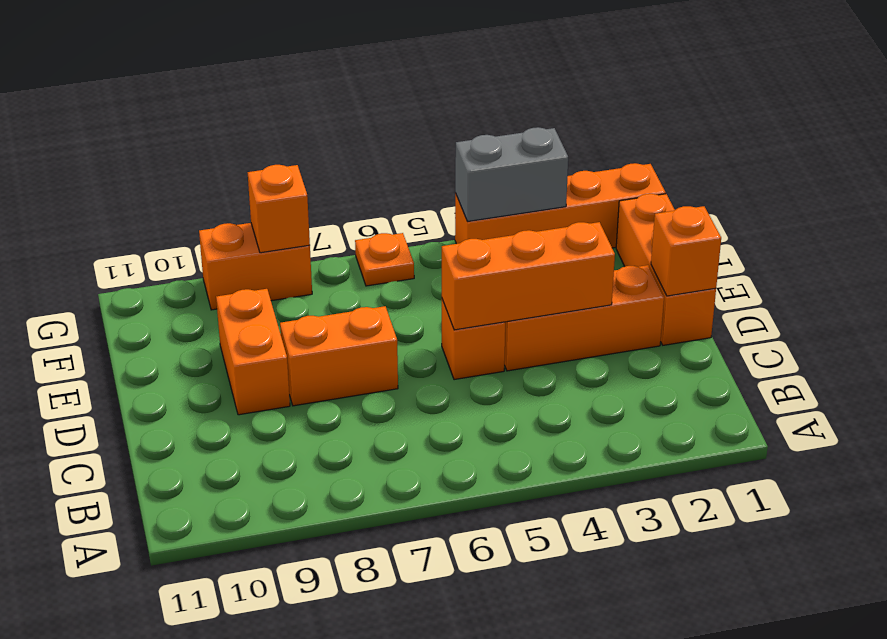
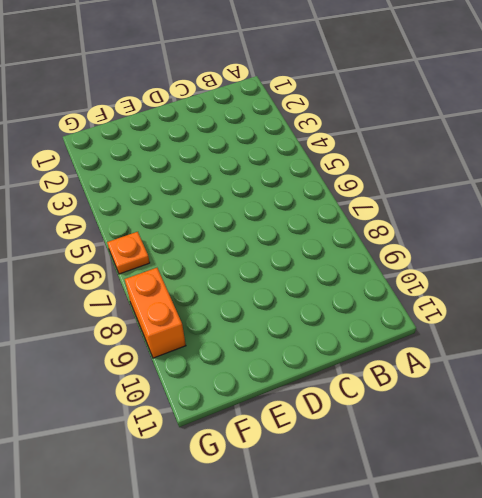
none -> orange brick D1:F1 level 1
none -> orange brick D2:D4 level 1
none -> orange brick D5 level 1

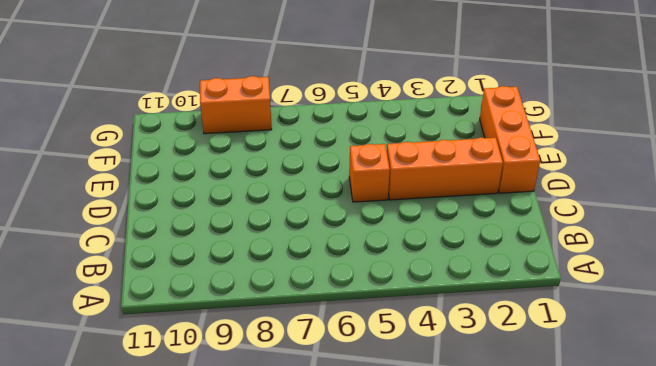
none -> orange brick D7:D8 level 1
none -> orange brick D9:E9 level 1
none -> orange brick G1:G4 level 1

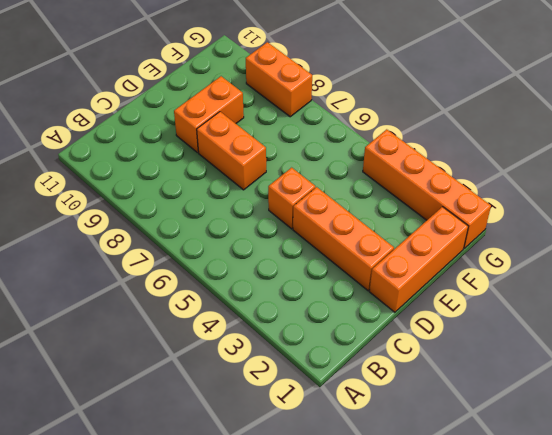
none -> orange plate G6 level 1
none -> orange brick D1 level 2
none -> orange brick D3:D5 level 2

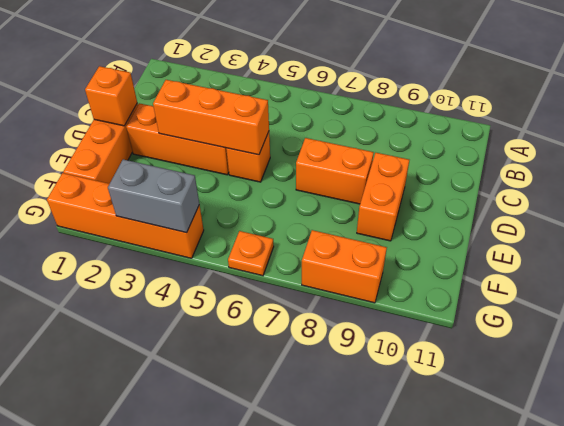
none -> orange brick G8 level 2

